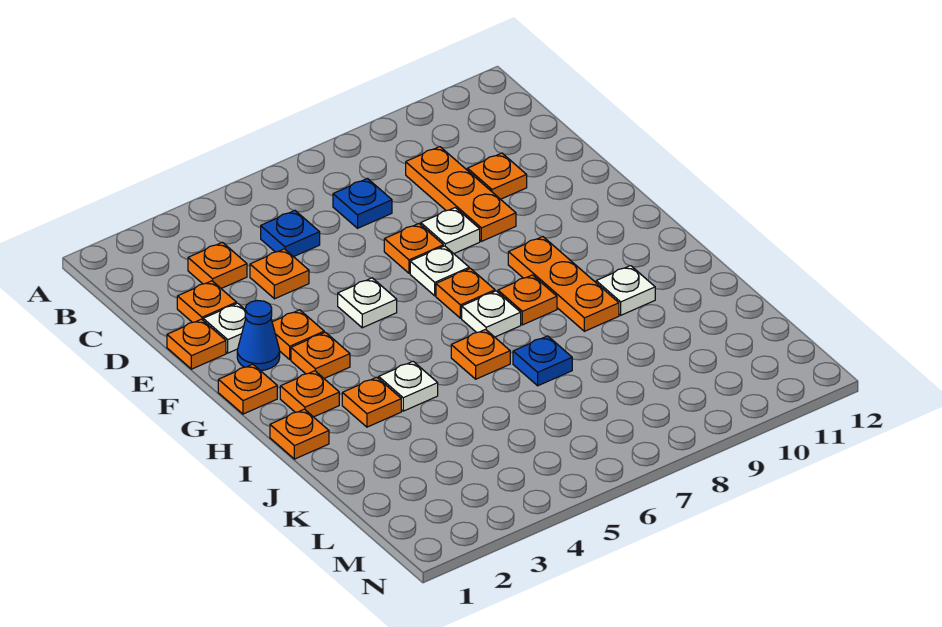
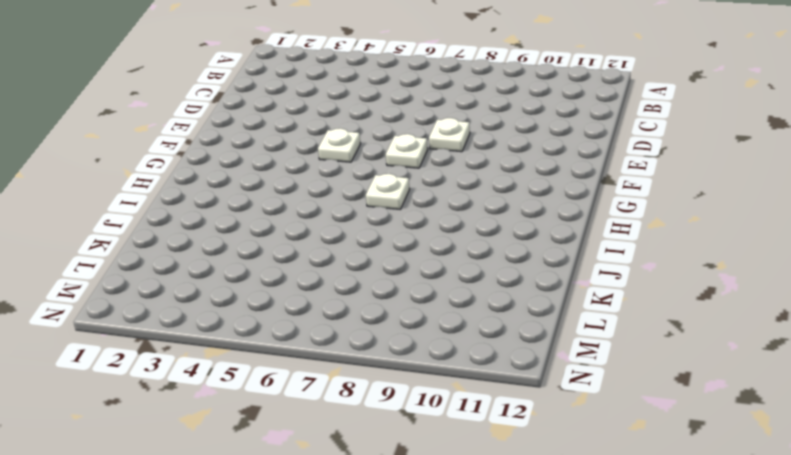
none -> orange plate C3 level 1
none -> blue plate C5 level 1
none -> blue plate C7 level 1

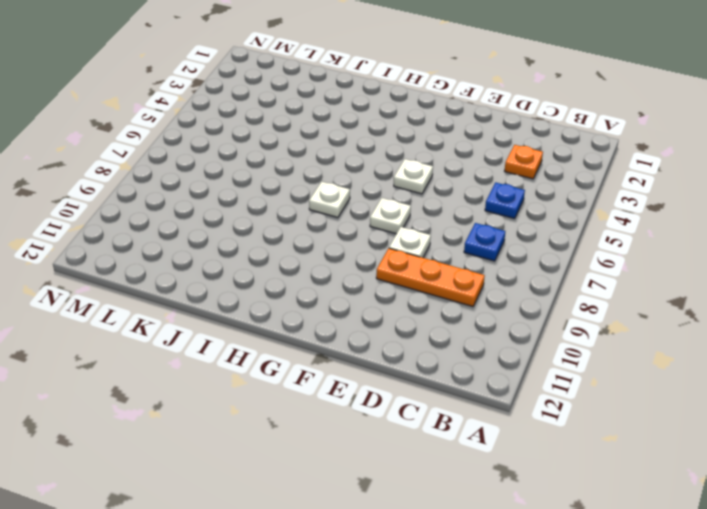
none -> orange plate D2 level 1
none -> orange plate D4 level 1
none -> orange plate D10 level 1

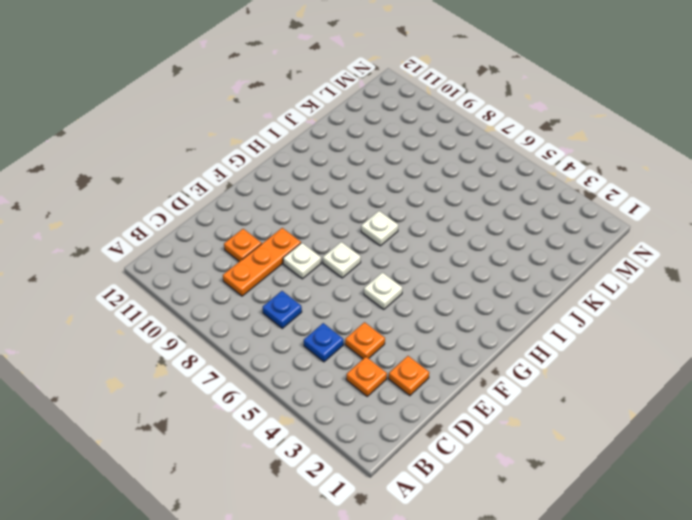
none -> orange plate E1 level 1
none -> white plate E2 level 1
none -> orange plate E7 level 1

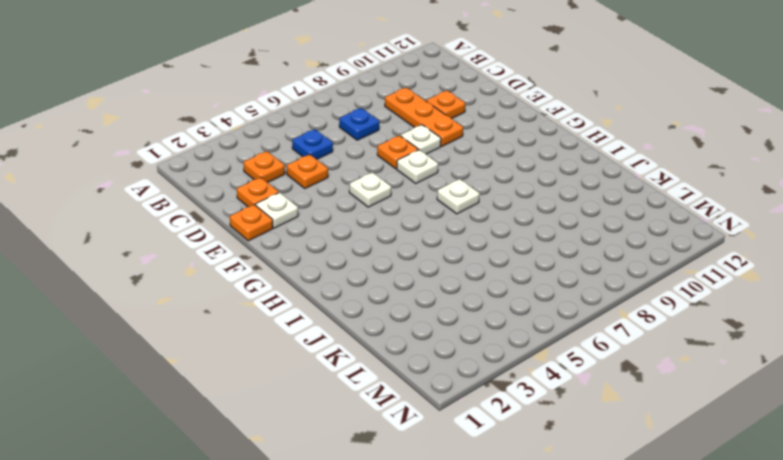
none -> blue cone F2 level 1
none -> orange plate F3 level 1
none -> orange plate G1 level 1

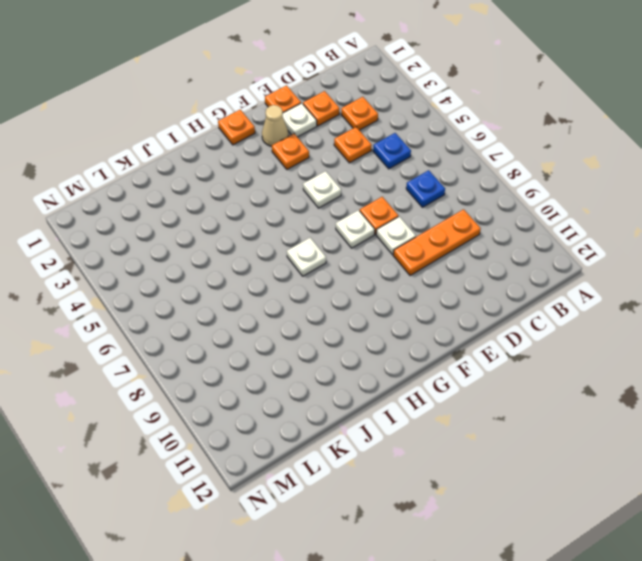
tan cone F2 level 1 -> blue cone F2 level 1
none -> orange plate D10 level 1
none -> orange plate G3 level 1
none -> orange plate G7 level 1

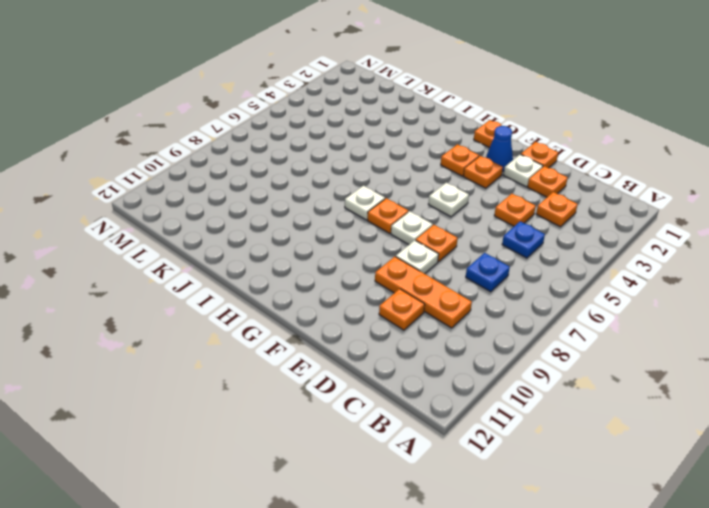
none -> orange plate G9:I9 level 1
none -> orange plate H2 level 1
none -> orange plate H8 level 1

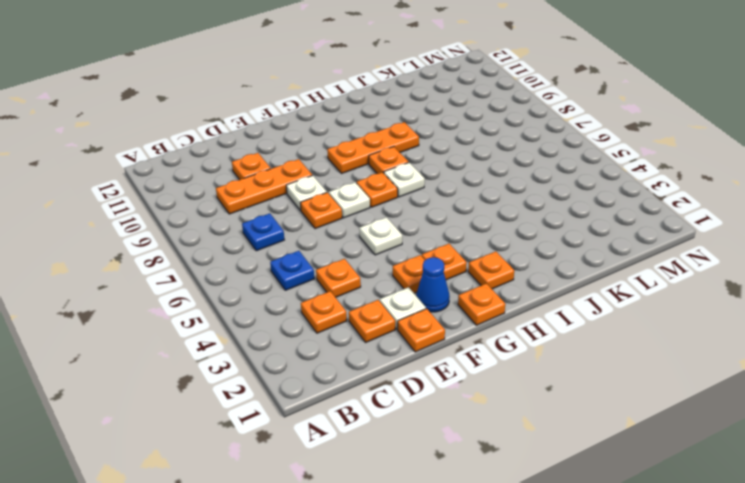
none -> orange plate I1 level 1
none -> orange plate I3 level 1
none -> white plate I4 level 1

